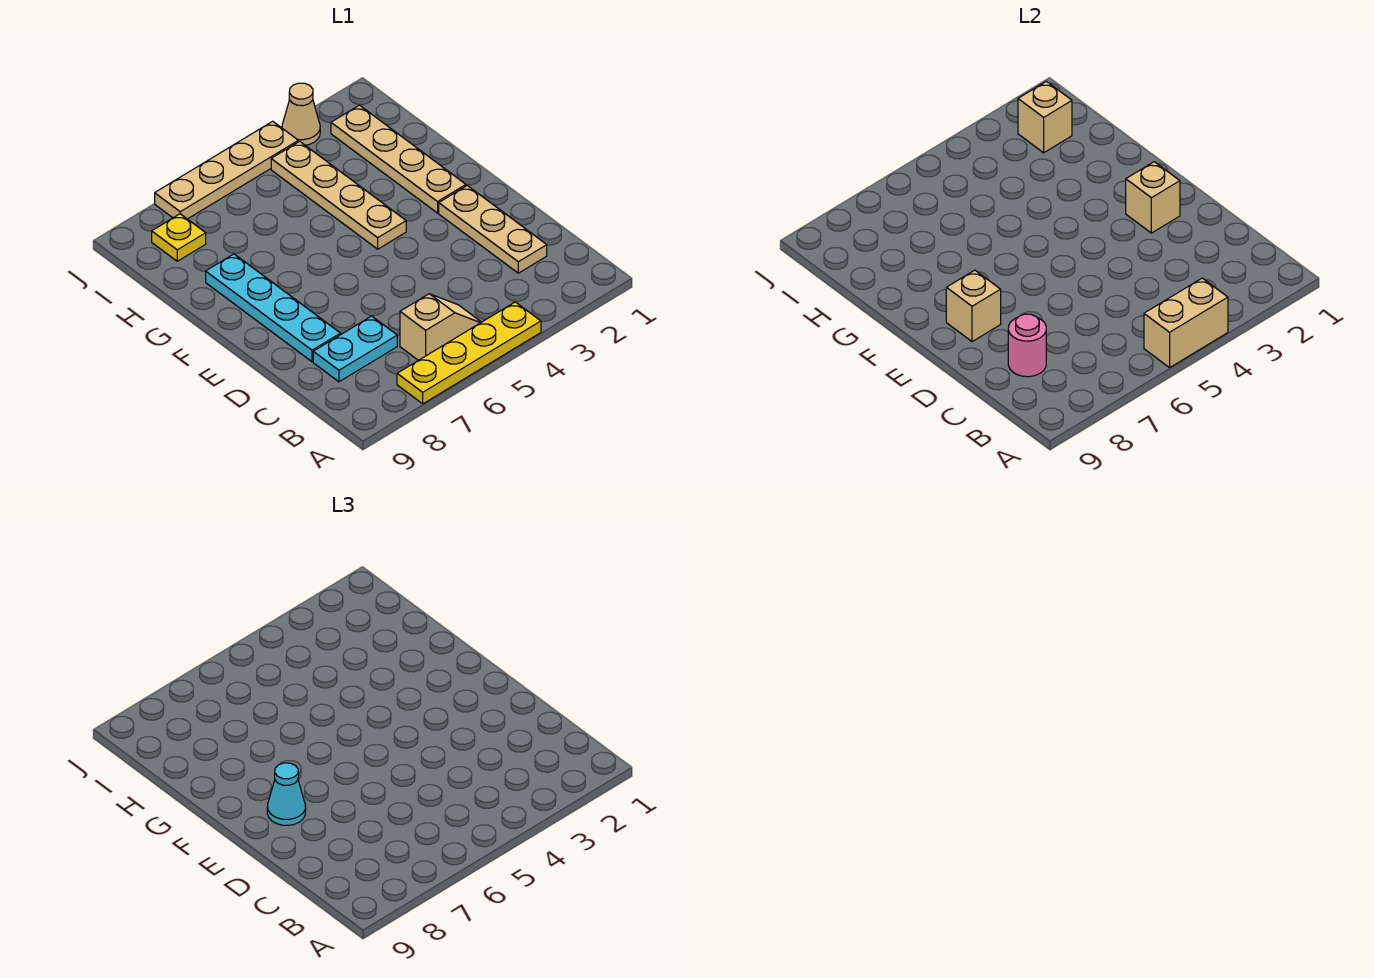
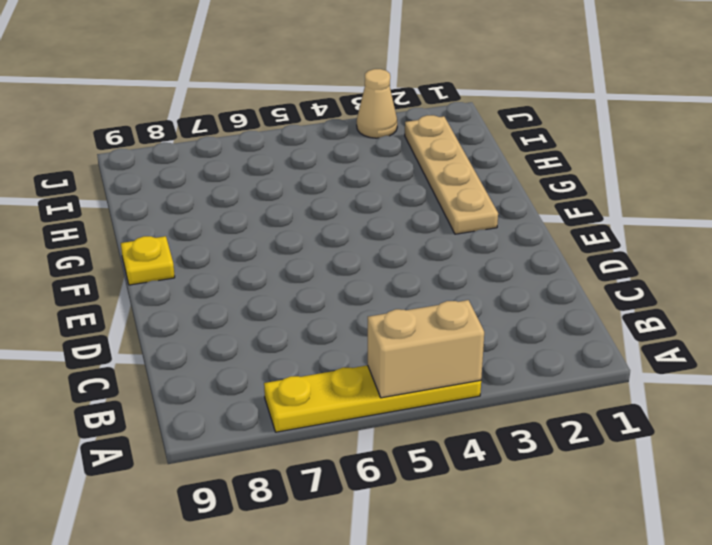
yellow plate F9 level 1 -> yellow plate I8 level 1
none -> tan slope B5:B6 level 1 top 6
none -> tan plate C2:E2 level 1
none -> cyan plate C7:C8 level 1

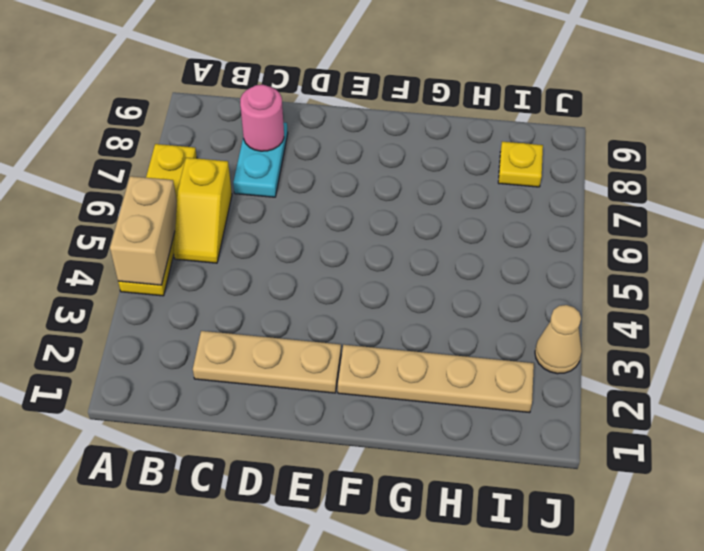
yellow slope B5:B6 level 1 top 6 -> tan slope B5:B6 level 1 top 6
none -> cyan plate D8:G8 level 1
none -> tan plate F4:I4 level 1
none -> tan plate J4:J7 level 1

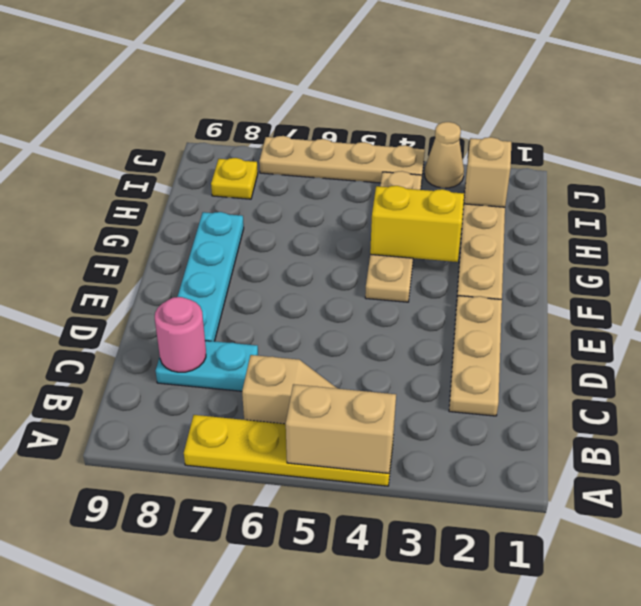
yellow brick G3:G4 level 2 -> none
none -> tan brick E2 level 2
none -> tan brick E8 level 2
none -> cyan cone E8 level 3

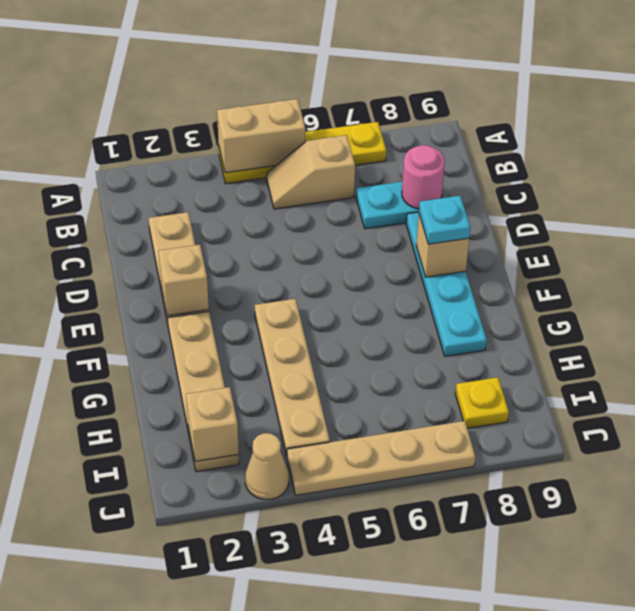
cyan plate E8 level 3 -> cyan cone E8 level 3

